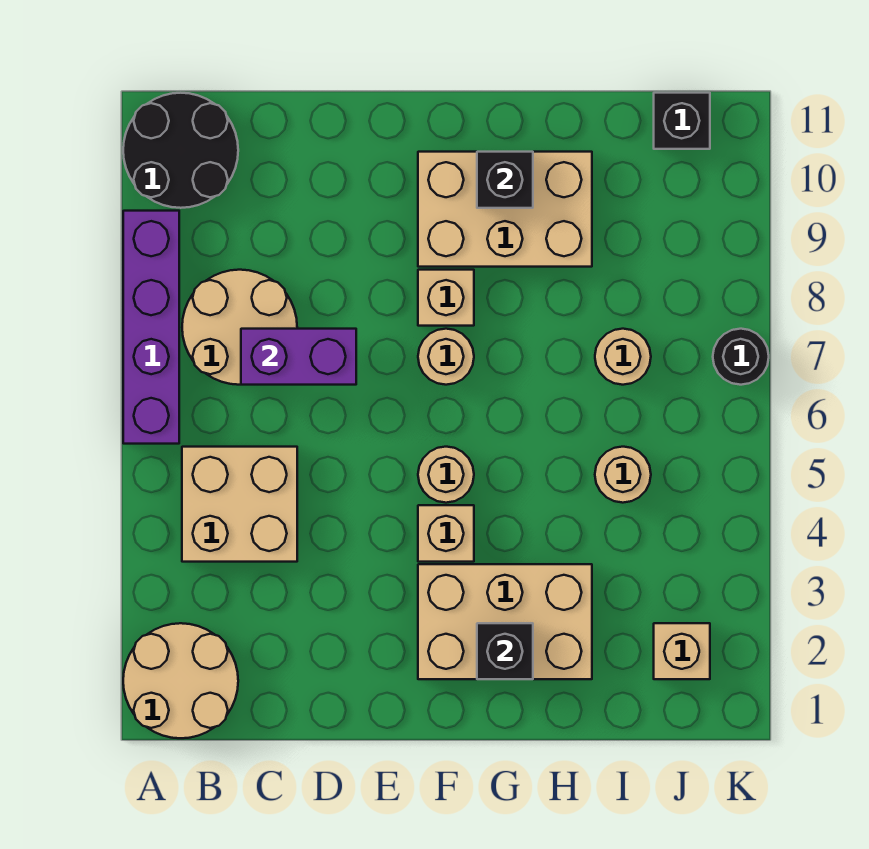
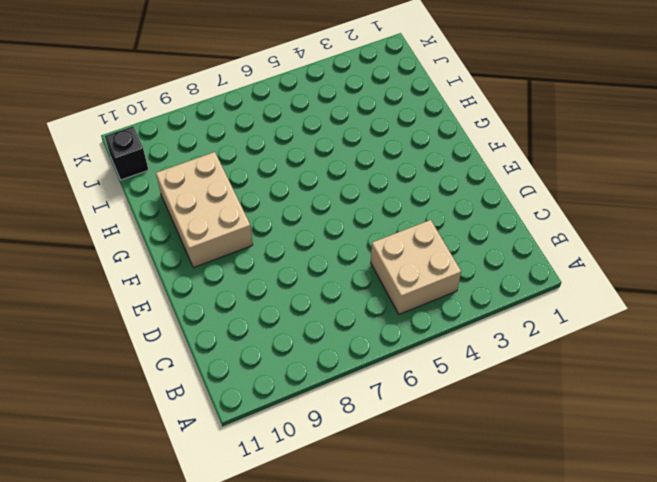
none -> tan round brick A1:B2 level 1
none -> purple brick A6:A9 level 1
none -> black round brick A10:B11 level 1

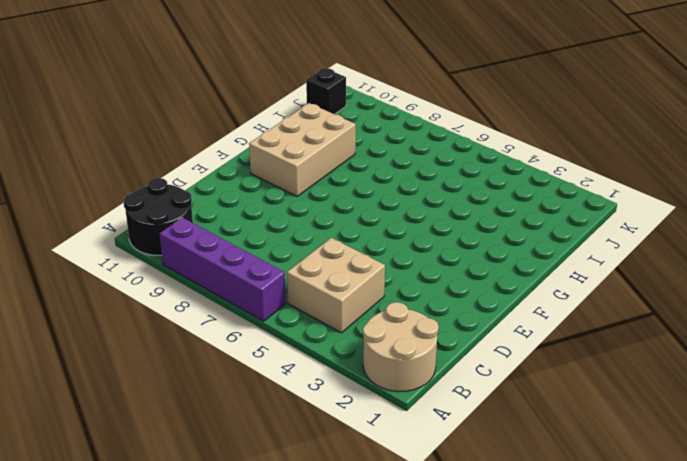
none -> tan round brick B7:C8 level 1
none -> tan brick F2:H3 level 1
none -> tan brick F4 level 1

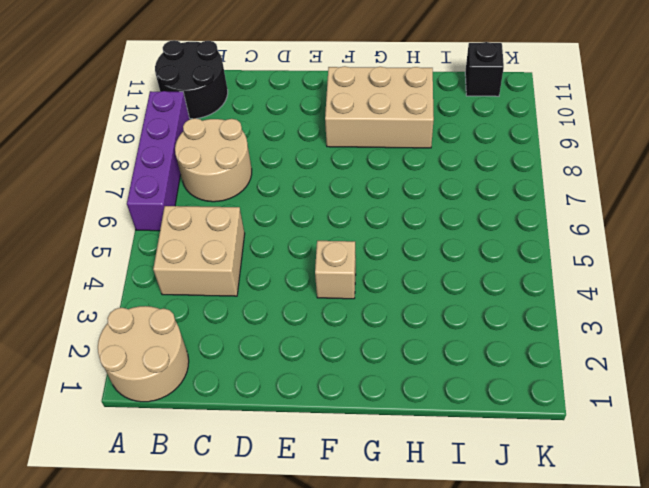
none -> tan brick F2:H3 level 1
none -> tan round brick F5 level 1
none -> tan round brick F7 level 1

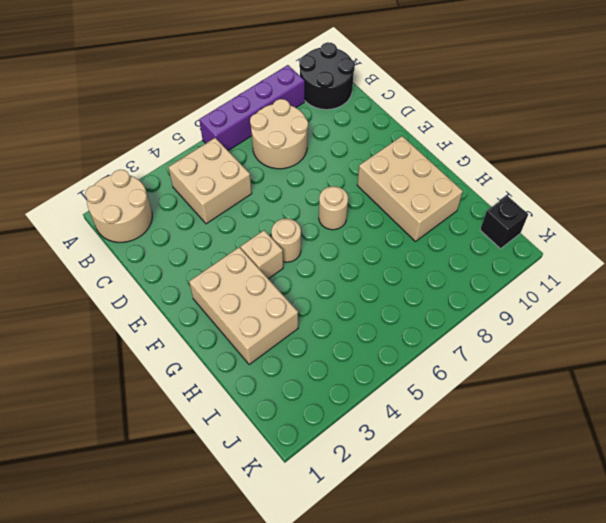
none -> tan brick F8 level 1
none -> tan round brick I5 level 1
none -> tan round brick I7 level 1

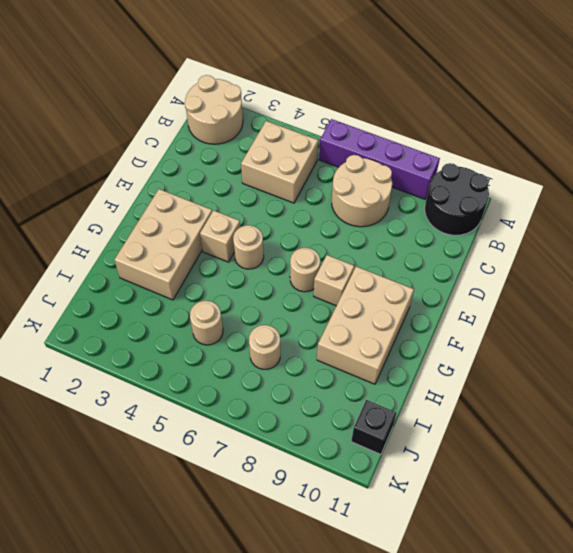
none -> tan brick J2 level 1
none -> black round brick K7 level 1
none -> purple brick C7:D7 level 2

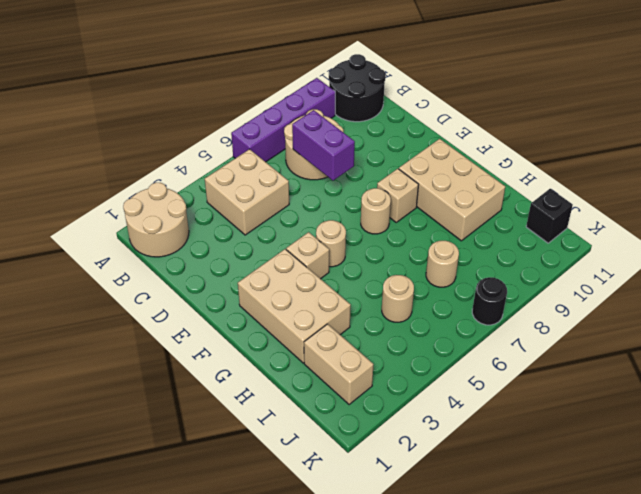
tan brick I2:J2 level 1 -> tan brick J2 level 1
none -> black brick G2 level 2
none -> black brick G10 level 2

